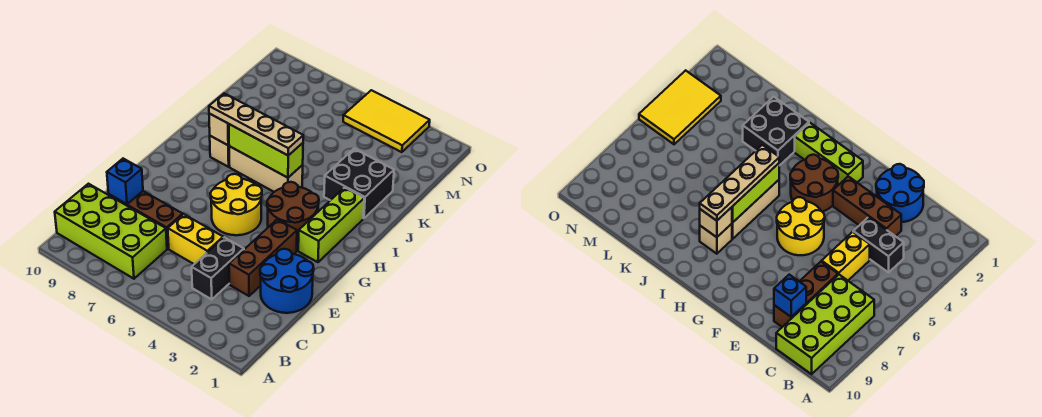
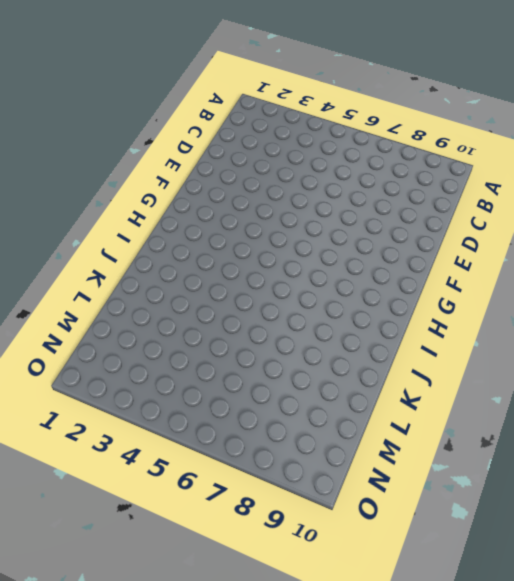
none -> lime brick B7:C10 level 1
none -> black brick C4:D4 level 1
none -> blue round brick D1:E2 level 1

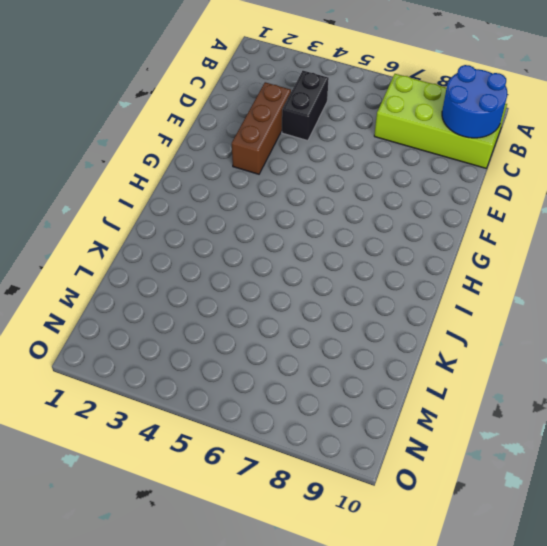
blue round brick B9:C10 level 2 -> blue round brick D1:E2 level 1
none -> yellow brick D5:D6 level 1
none -> brown brick D7:D9 level 1
none -> yellow round brick F5:G6 level 1

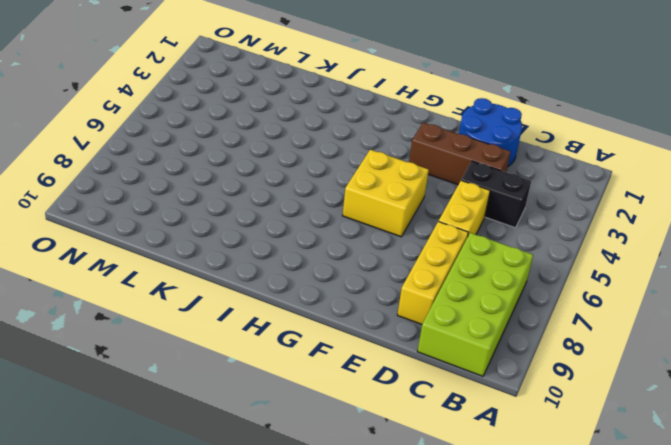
yellow brick D7:D9 level 1 -> brown brick D7:D9 level 1
yellow brick F5:G6 level 1 -> yellow round brick F5:G6 level 1
none -> lime brick G2:I2 level 1
none -> brown round brick G3:H4 level 1
none -> tan brick I5:I7 level 1

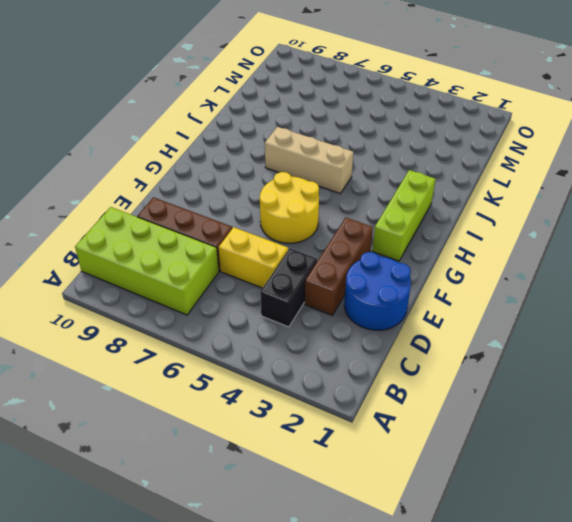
none -> brown round brick G3:H4 level 1
none -> tan brick I8 level 1
none -> black brick J2:K3 level 1

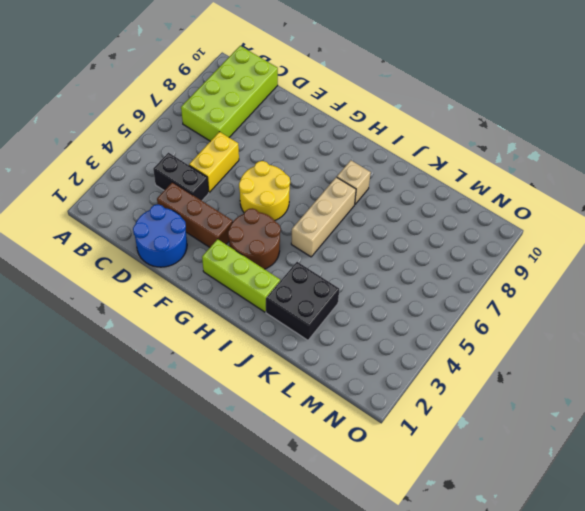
none -> brown brick D7:D9 level 1
none -> yellow tile N3:O5 level 1
none -> blue brick D9 level 2

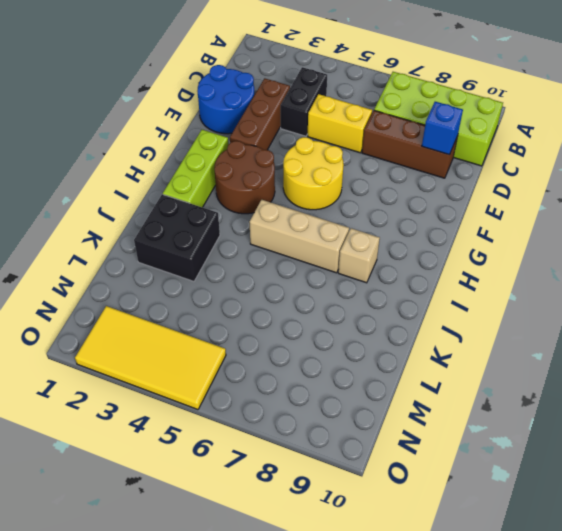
yellow tile N2:O5 level 1 -> yellow tile N3:O5 level 1
none -> lime brick I5:I7 level 2
none -> tan brick I8 level 2
none -> tan plate I5:I8 level 3

